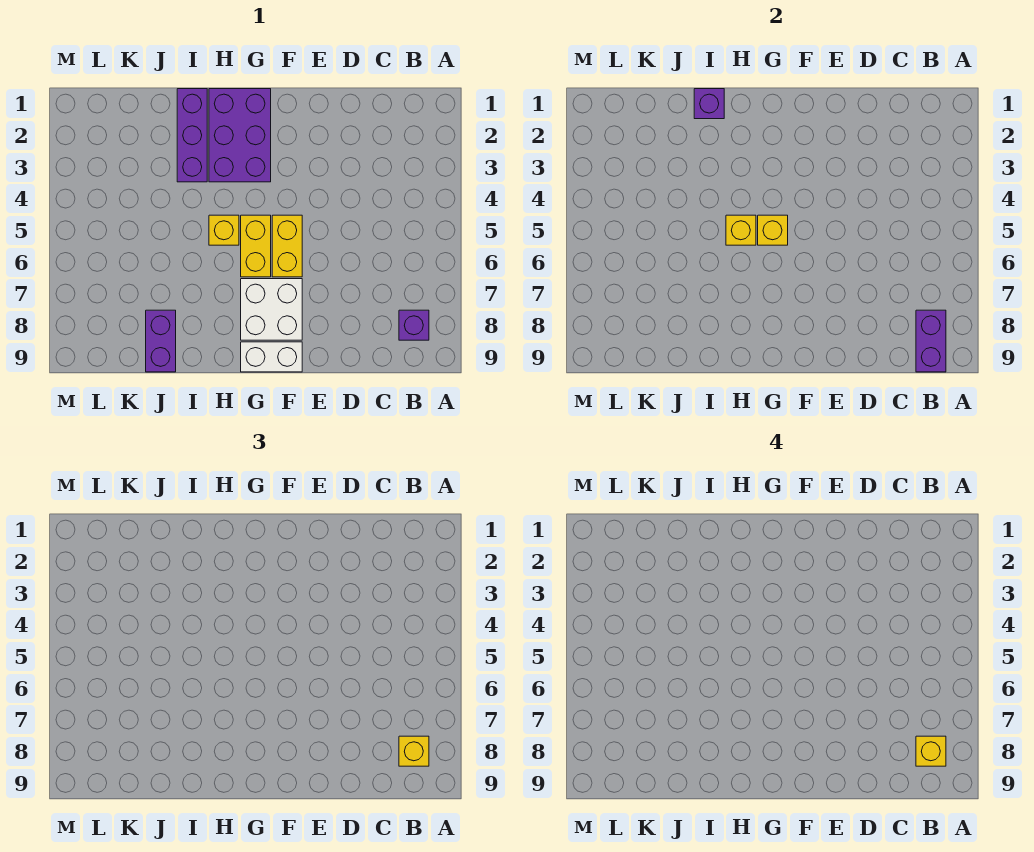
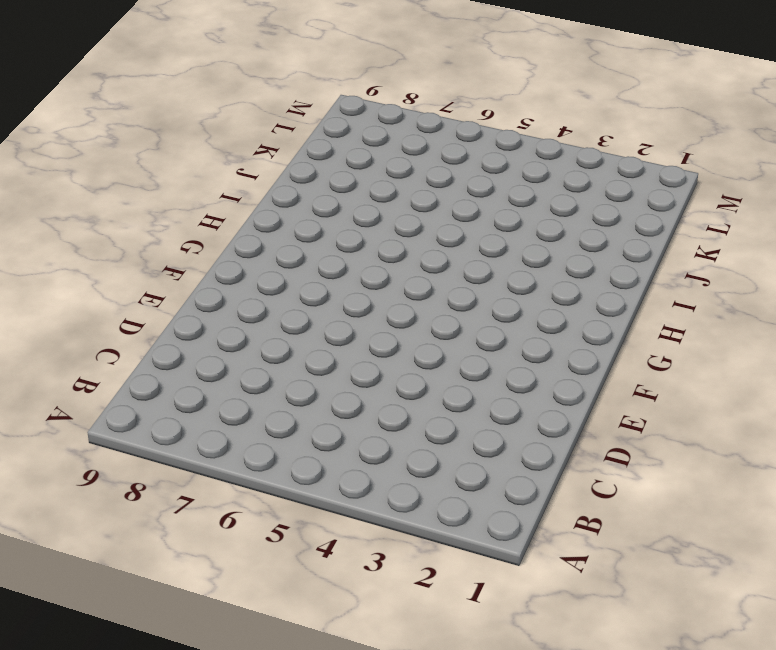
none -> purple brick B8 level 1
none -> yellow brick F5:F6 level 1
none -> white brick F7:G8 level 1

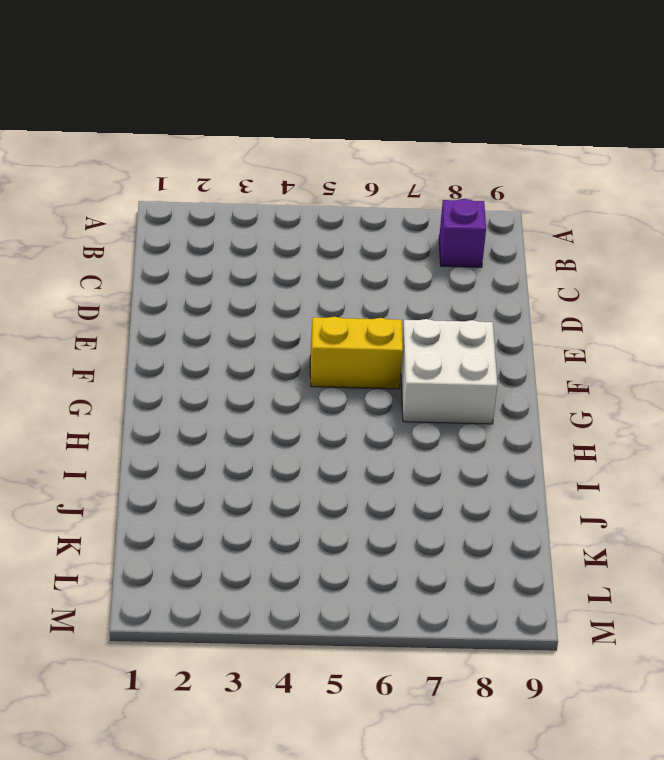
none -> white brick F9:G9 level 1
none -> purple brick G1:H3 level 1
none -> yellow brick G5:G6 level 1

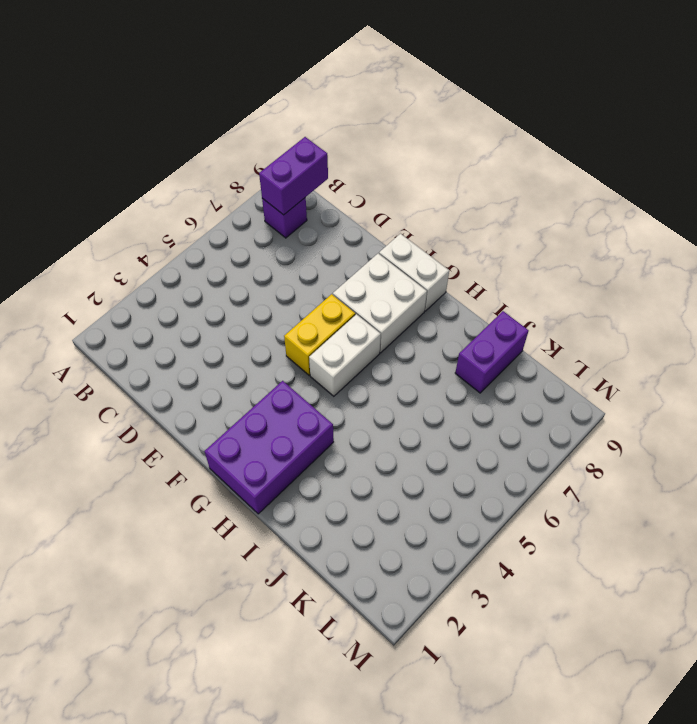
white brick G5:G6 level 1 -> yellow brick G5:G6 level 1
none -> yellow brick H5 level 1
none -> purple brick I1:I3 level 1
none -> yellow brick G5 level 2

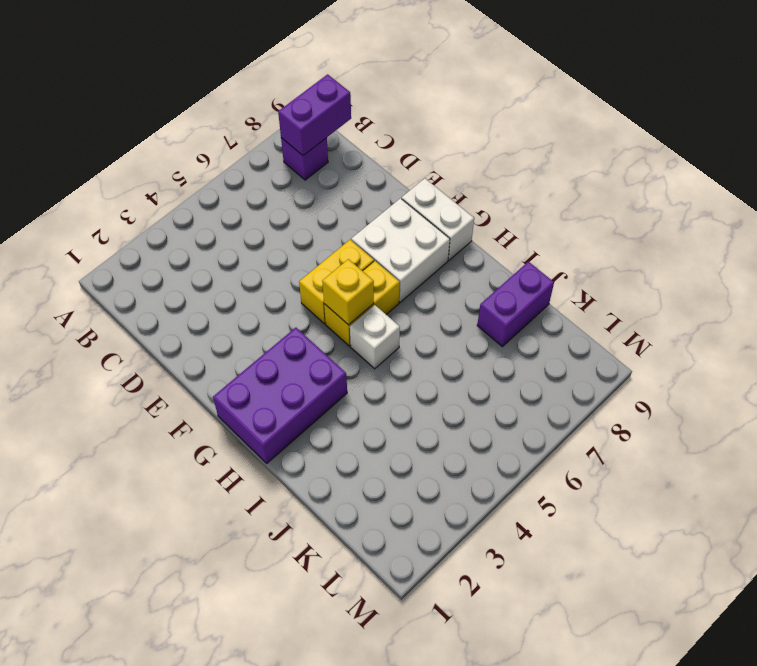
white brick H5 level 1 -> yellow brick H5 level 1
none -> purple brick I1:I3 level 1
none -> yellow brick H5 level 2
none -> purple brick I1 level 2

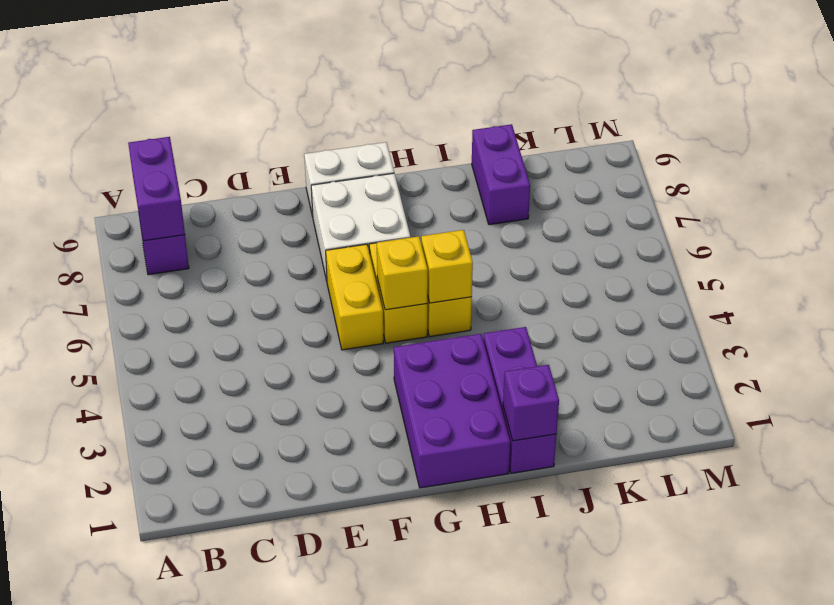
none -> yellow brick B8 level 3
none -> yellow brick B8 level 4

